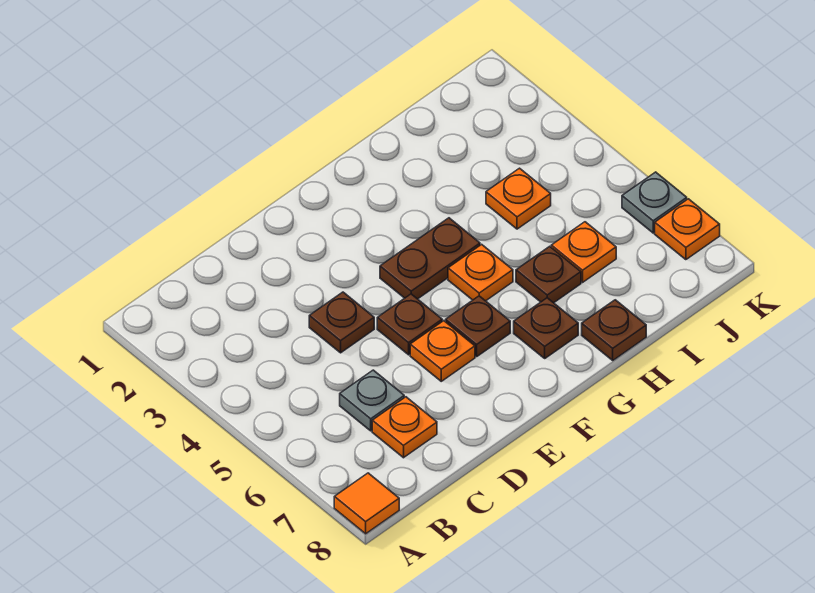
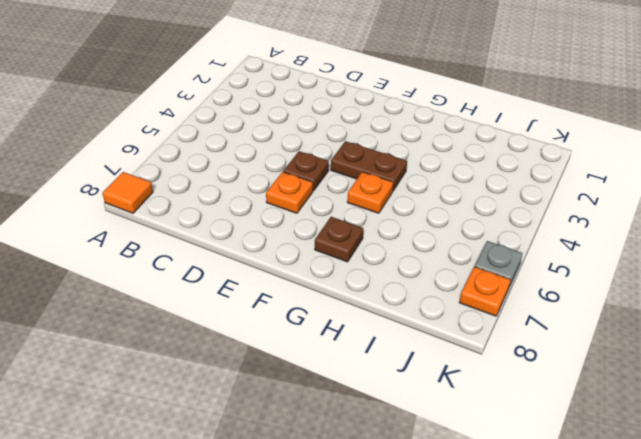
none -> grey plate C6 level 1
none -> orange plate C7 level 1
none -> brown plate D4 level 1

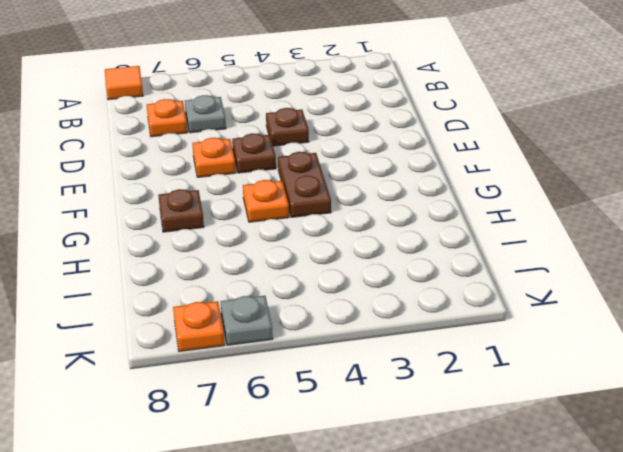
none -> brown plate F6 level 1
none -> brown plate H6 level 1
none -> brown plate H8 level 1

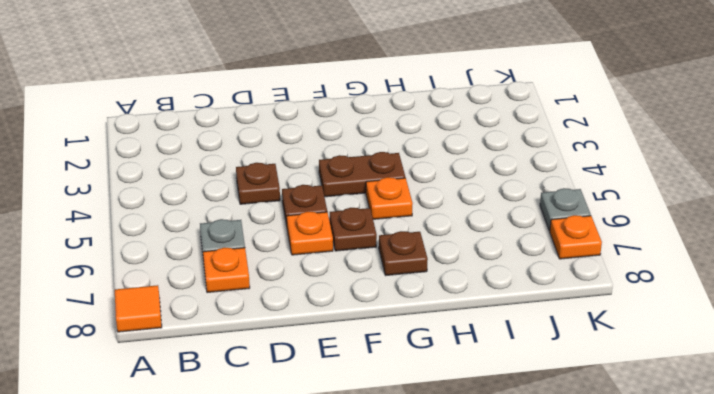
none -> brown plate H6 level 1
none -> brown plate H8 level 1
none -> orange plate I4 level 1

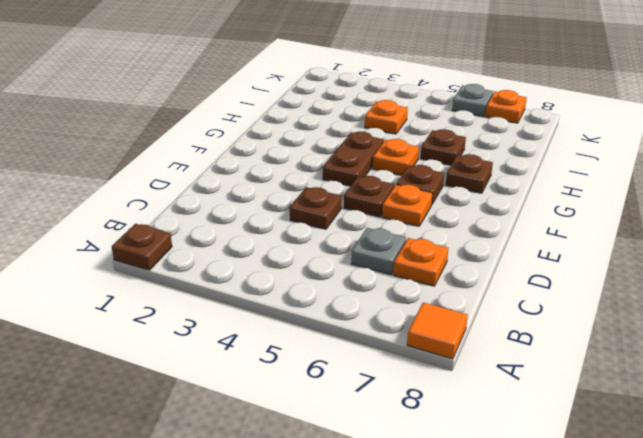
brown plate A1 level 1 -> brown plate H8 level 1
none -> orange plate I6 level 1

